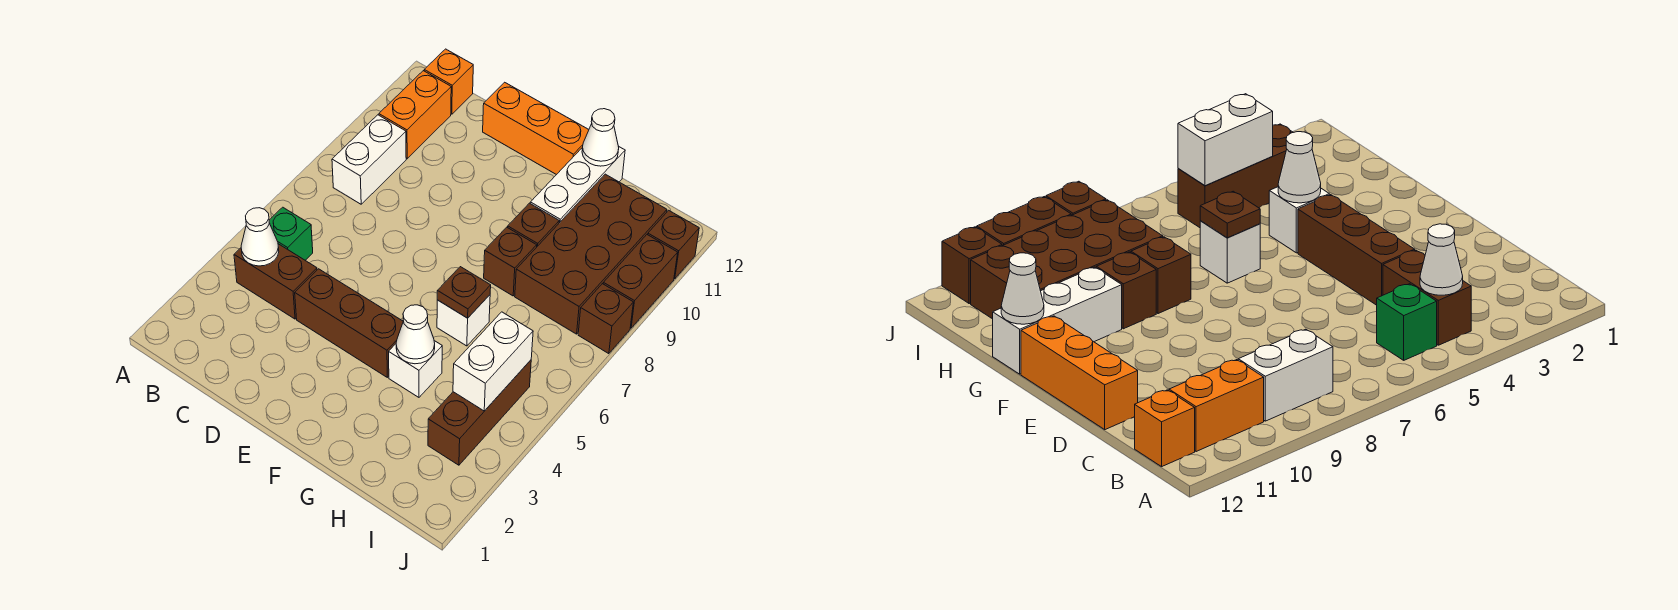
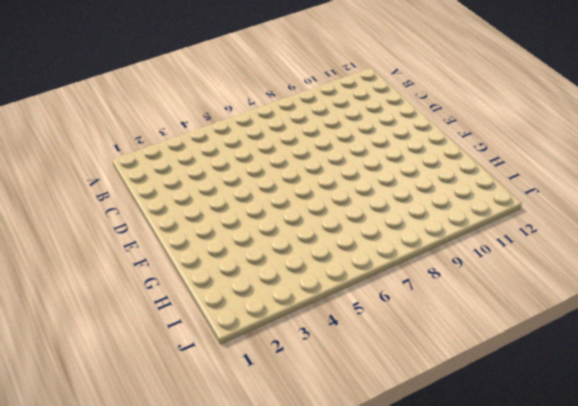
none -> brown brick B4:C4 level 1
none -> green brick B5 level 1
none -> white brick B8:B9 level 1

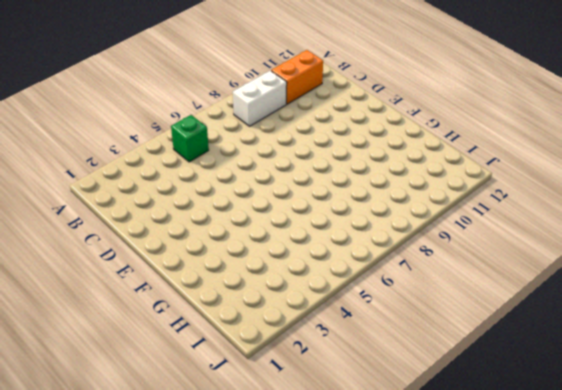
none -> brown brick B4:C4 level 1
none -> orange brick B12 level 1
none -> brown brick D4:F4 level 1

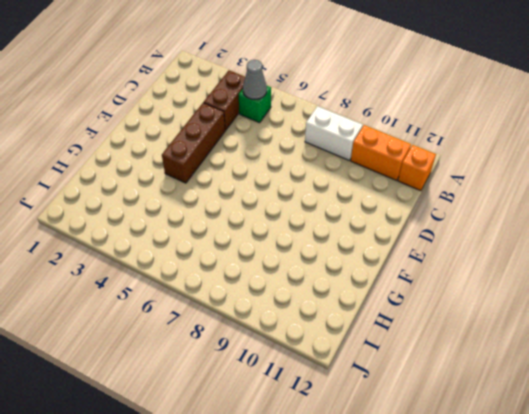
grey cone B5 level 2 -> none
none -> orange brick D12:F12 level 1
none -> white brick G4 level 1
none -> white brick G6 level 1

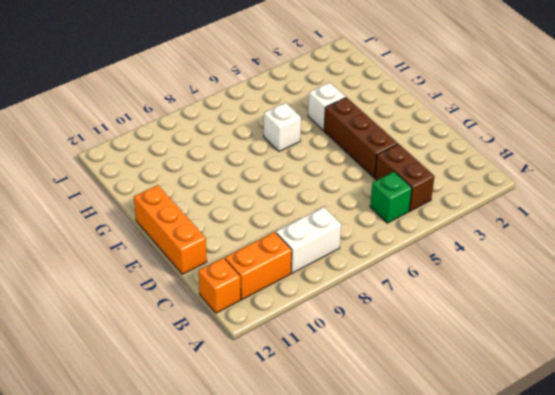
none -> brown brick G8 level 1
none -> brown brick G9 level 1
none -> white brick G10:G12 level 1

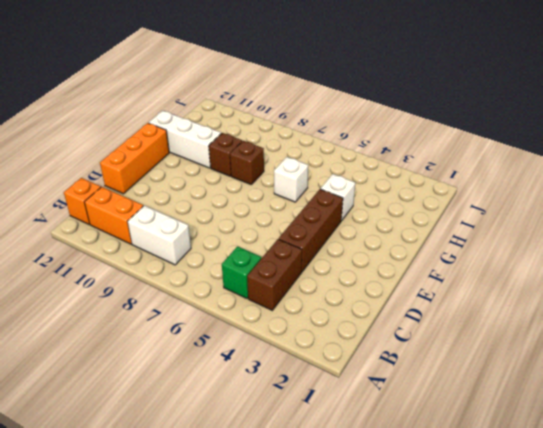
none -> brown brick H8:I11 level 1
none -> brown brick I3:I5 level 1
none -> brown brick J8 level 1

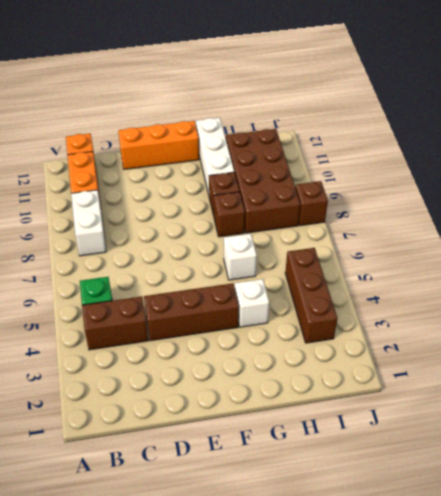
none -> brown brick J9:J10 level 1
none -> brown brick J11 level 1
none -> white cone B4 level 2

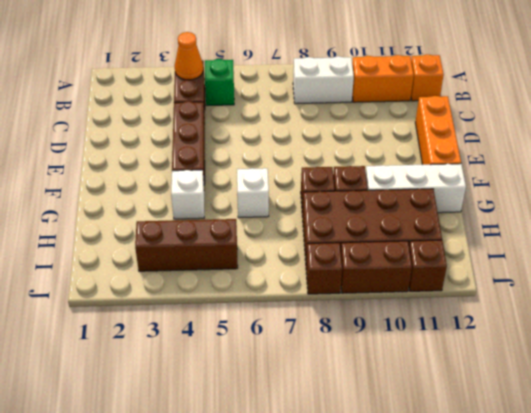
orange cone B4 level 2 -> white cone B4 level 2
none -> white cone G4 level 2
none -> brown plate G6 level 2
none -> white cone G12 level 2

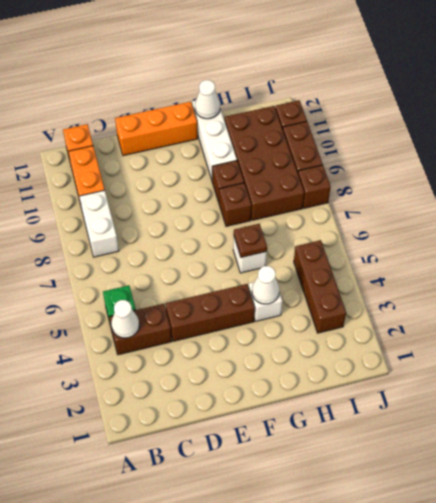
none -> white brick I4:I5 level 2

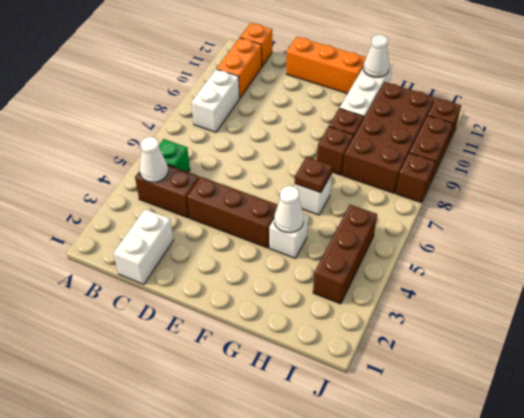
white brick C1:C2 level 1 -> white brick I4:I5 level 2

